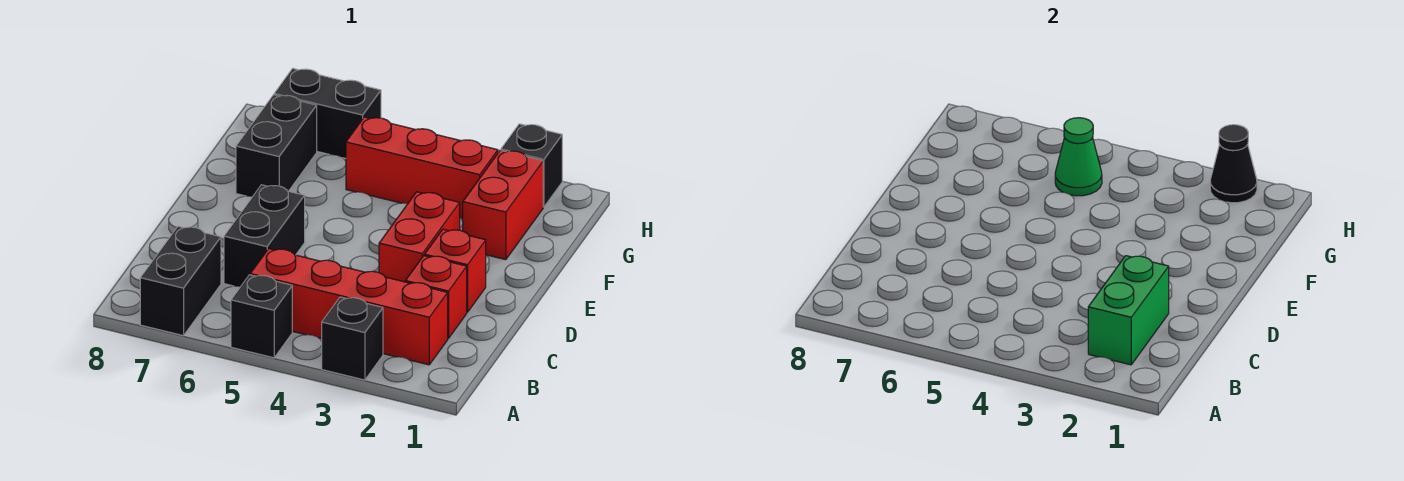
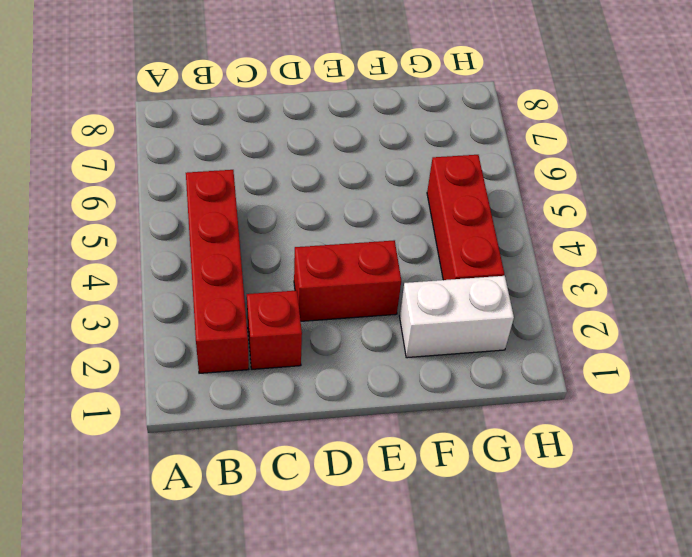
white brick F2:G2 level 1 -> red brick F2:G2 level 1
none -> black brick A3 level 1
none -> black brick A5 level 1
none -> black brick A7:B7 level 1

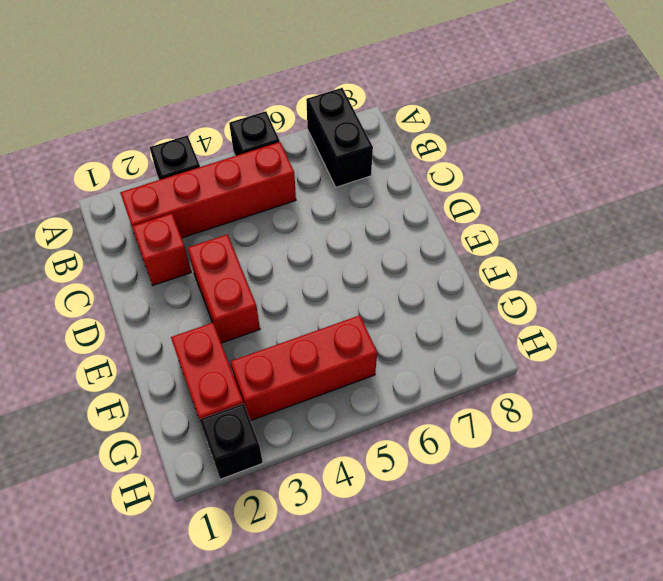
none -> black brick C6:D6 level 1
none -> red brick D2 level 1
none -> black brick F7:G7 level 1

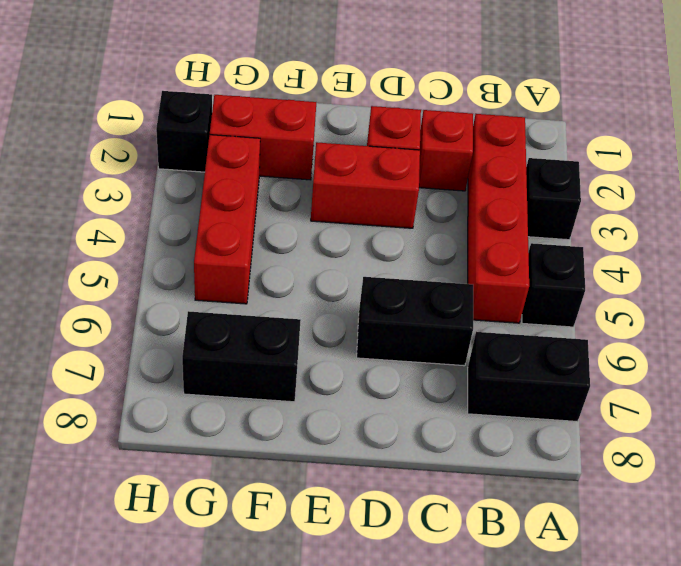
none -> black brick H6:H7 level 1
none -> green brick B2:C2 level 2
none -> green cone G5 level 2

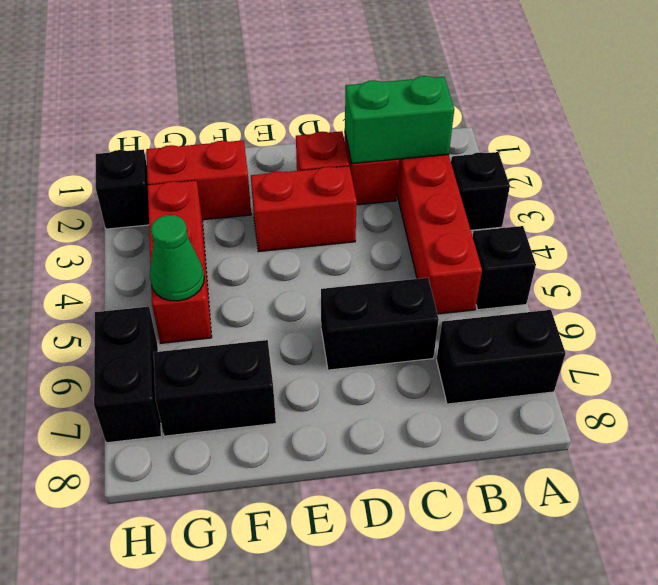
none -> black cone H2 level 2

